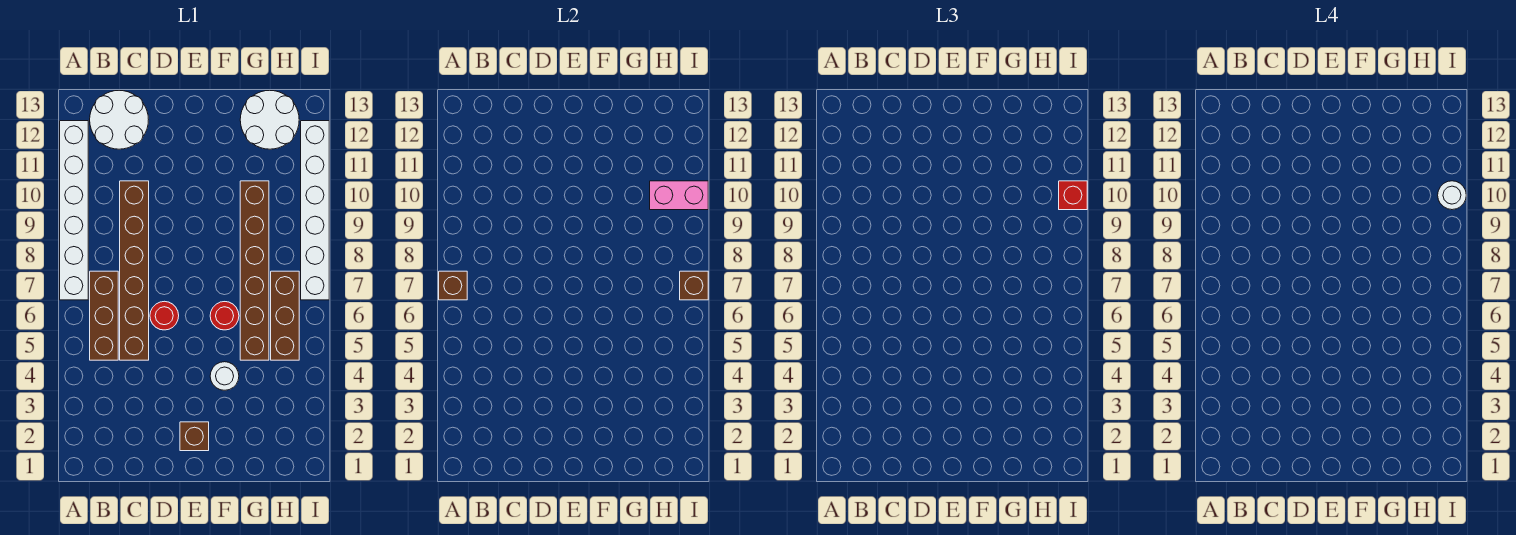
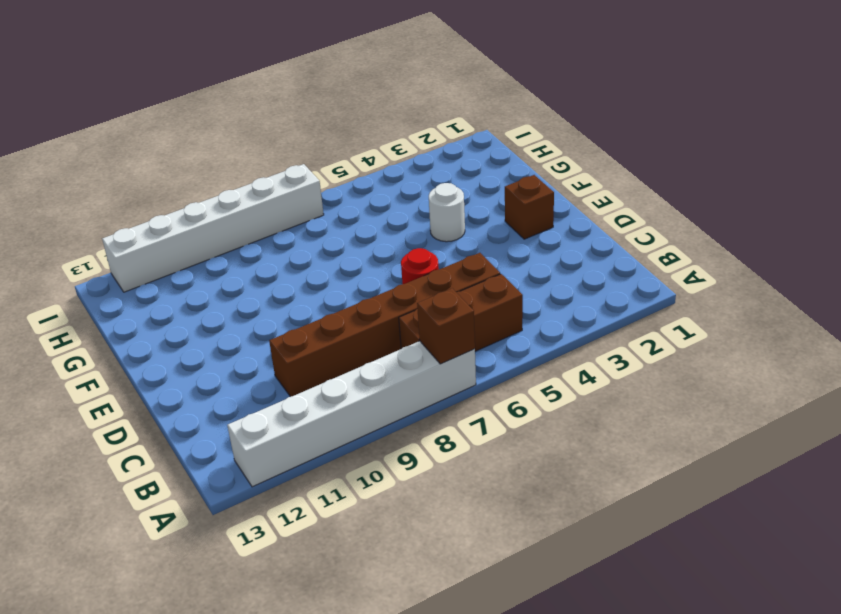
none -> white round brick B12:C13 level 1
none -> red round brick F6 level 1
none -> brown brick G5:G10 level 1

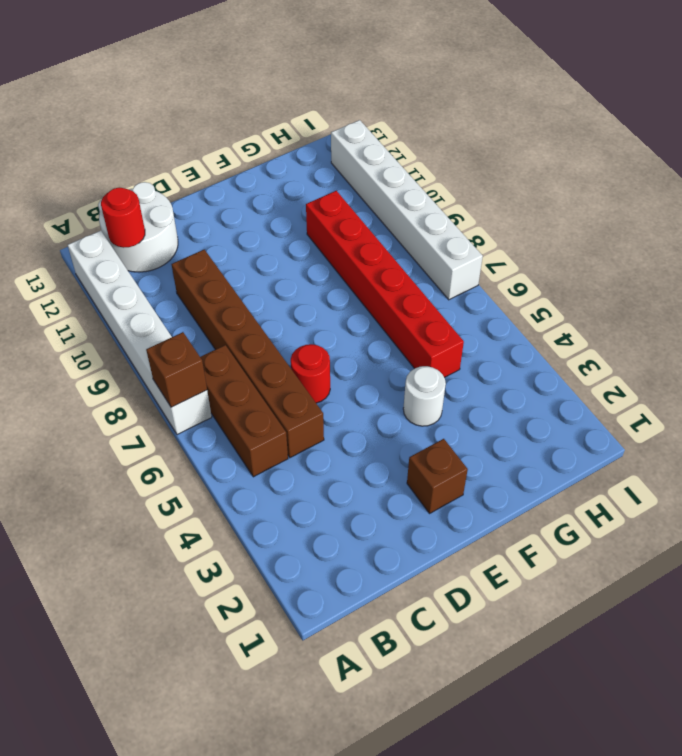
red round brick B12 level 2 -> red round brick F6 level 1
red brick G5:G10 level 1 -> brown brick G5:G10 level 1
none -> white round brick G12:H13 level 1
none -> brown brick H5:H7 level 1
none -> pink brick H10:I10 level 2

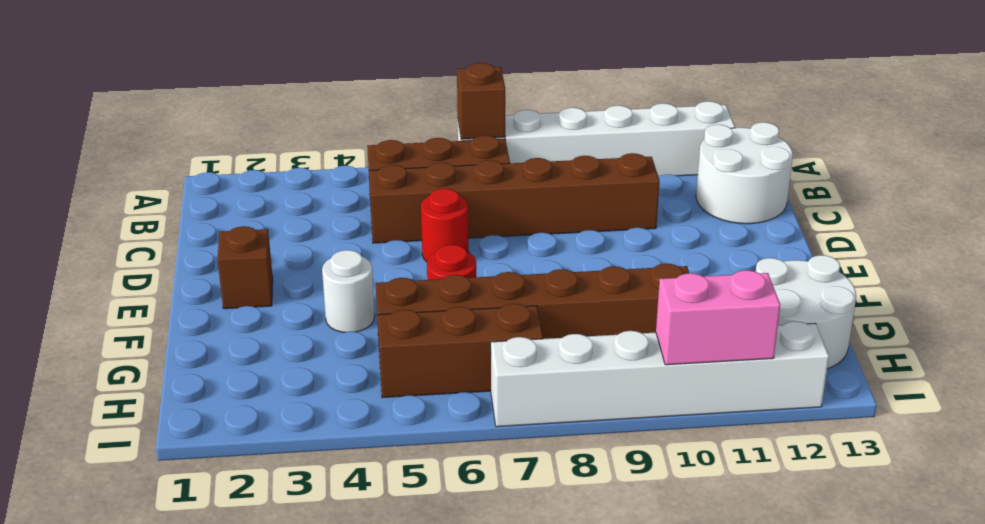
pink brick I10:I11 level 2 -> pink brick H10:I10 level 2
none -> brown brick I7 level 2
none -> red brick I10 level 3
none -> white round brick I10 level 4

